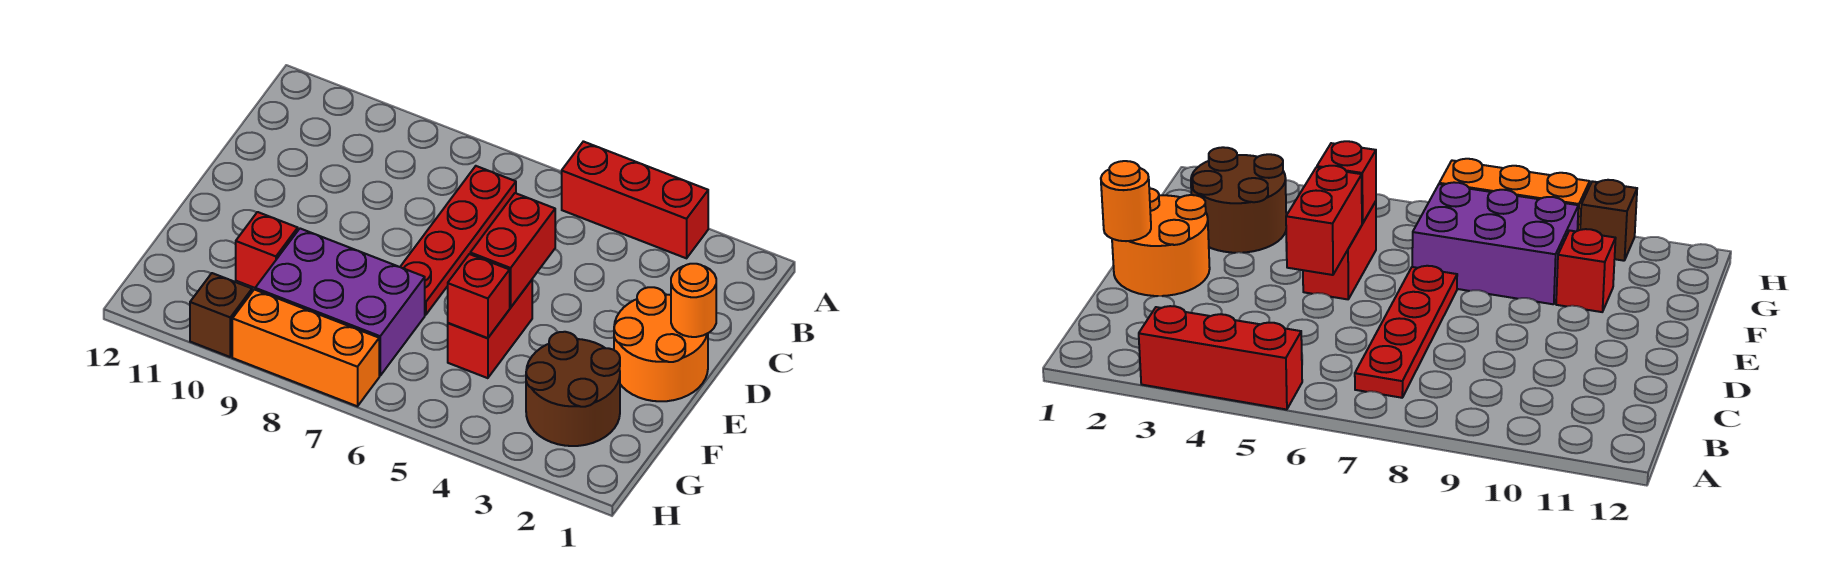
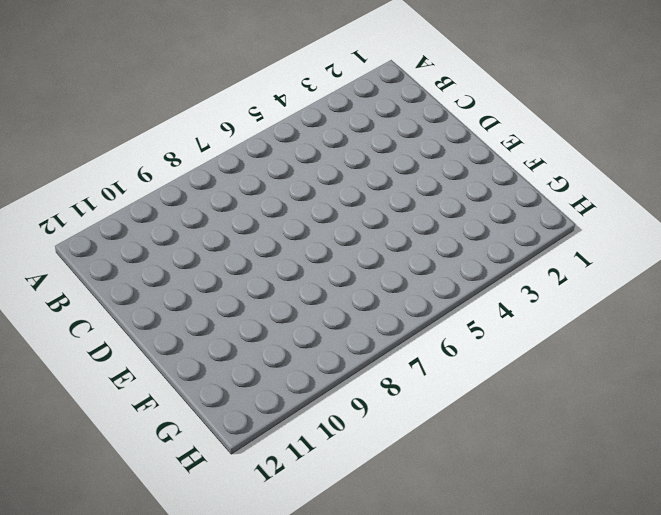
none -> red brick A3:A5 level 1
none -> red plate B7:E7 level 1
none -> orange round brick D1:E2 level 1

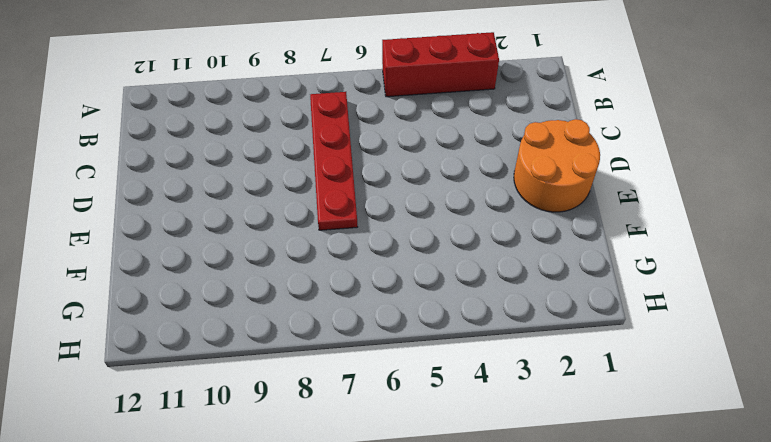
none -> red brick E5:F5 level 1
none -> brown round brick F2:G3 level 1
none -> purple brick F7:G9 level 1

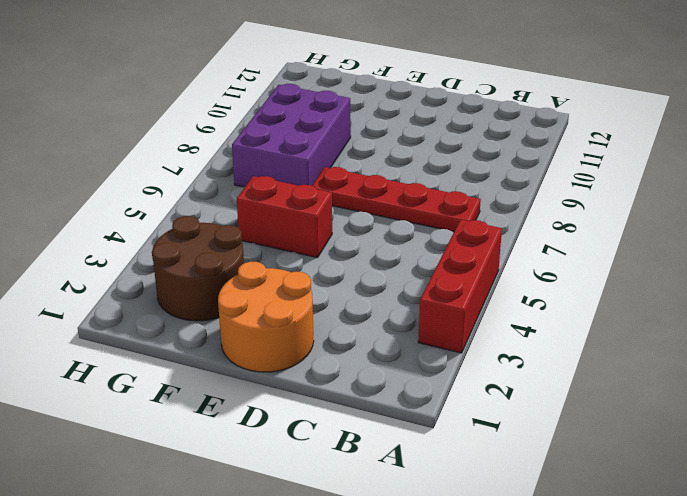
none -> red brick F10 level 1
none -> orange brick H7:H9 level 1
none -> brown brick H10 level 1

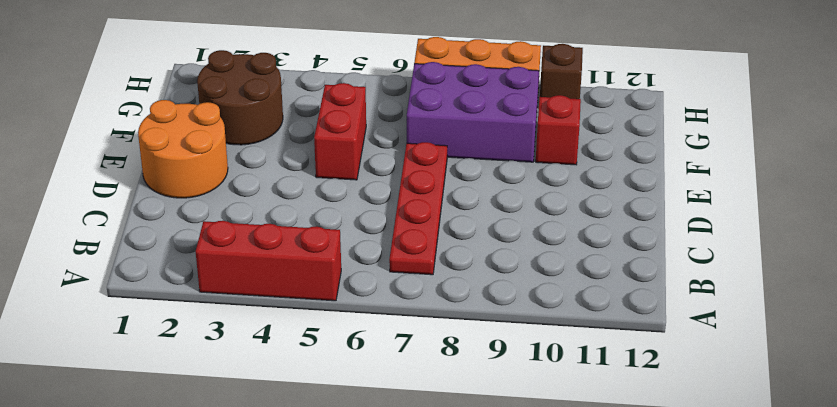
none -> orange round brick D1 level 2
none -> red brick D5:E5 level 2
none -> red brick F5 level 2

